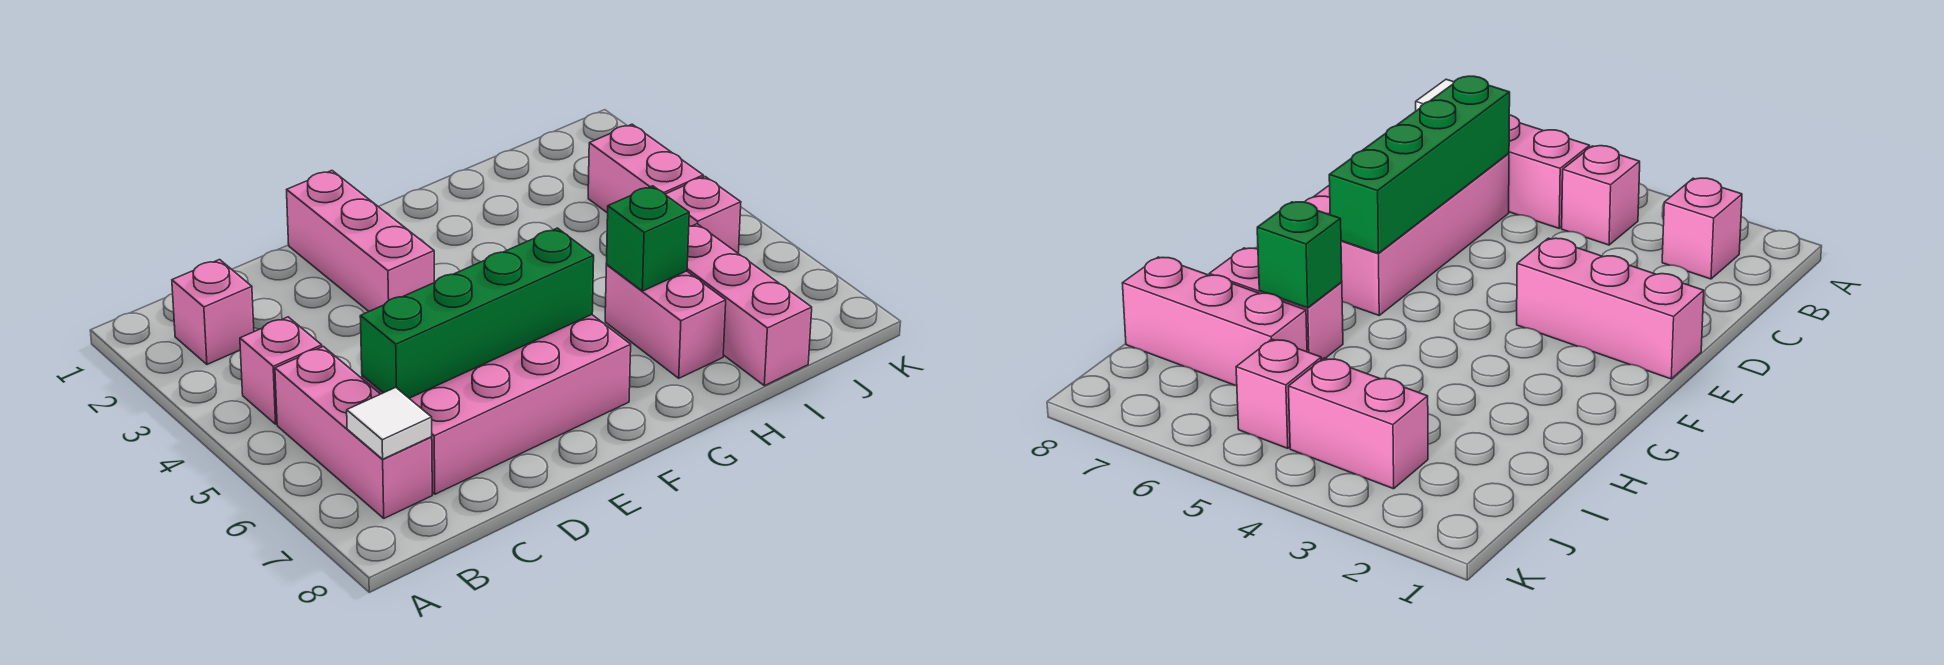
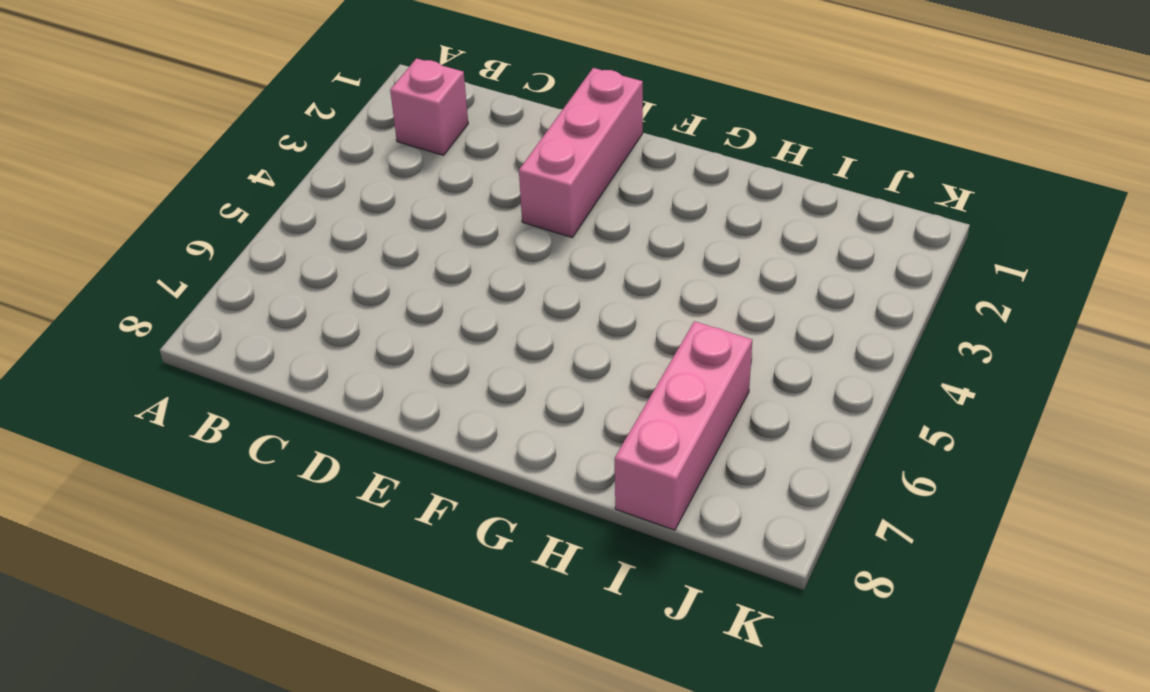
none -> pink brick B4 level 1
none -> pink brick B5:B7 level 1
none -> pink brick C6:F7 level 1

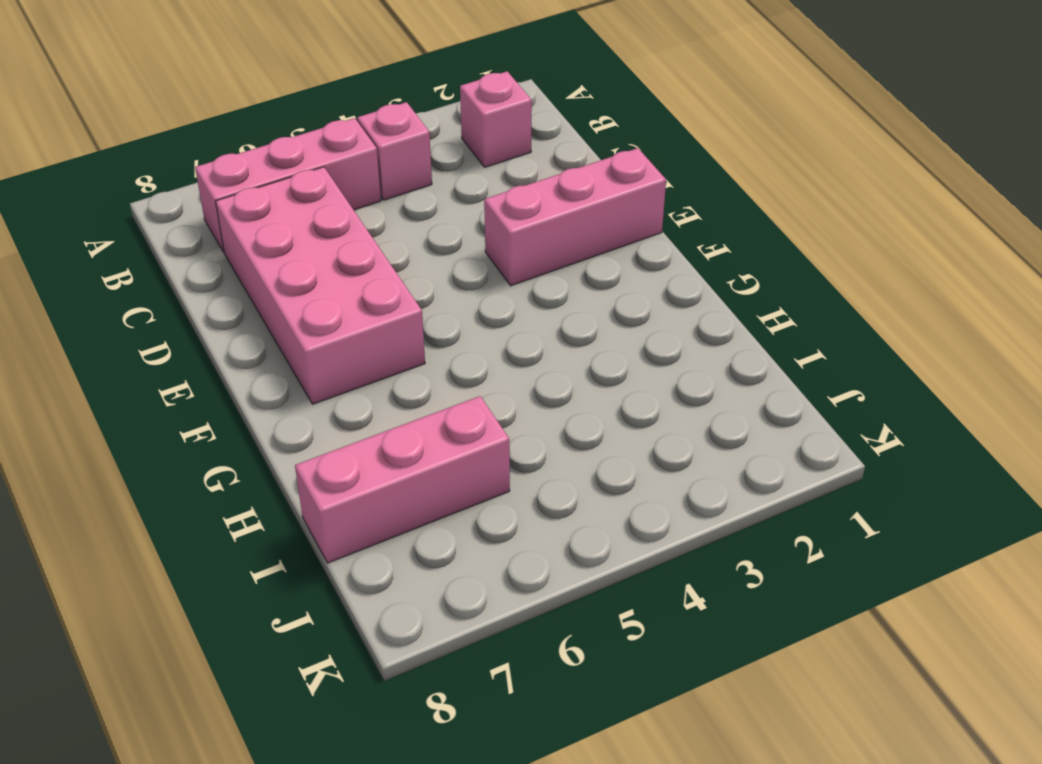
none -> pink brick H6:H7 level 1
none -> pink brick J3:J4 level 1
none -> pink brick J5 level 1

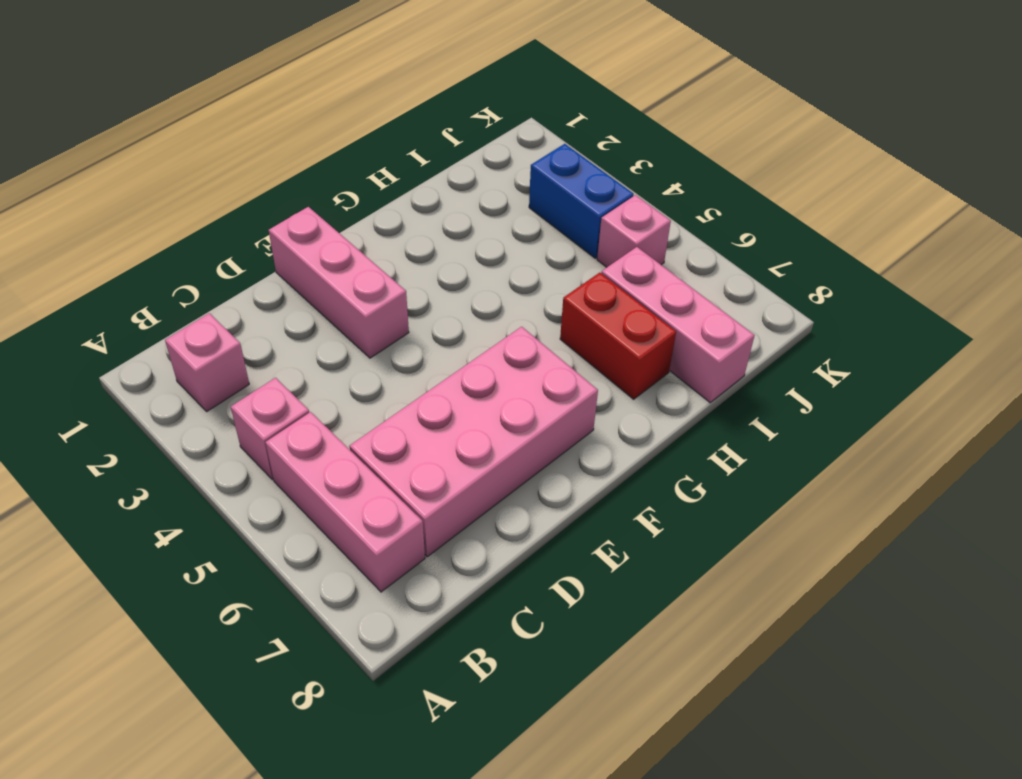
red brick H6:H7 level 1 -> pink brick H6:H7 level 1
blue brick J3:J4 level 1 -> pink brick J3:J4 level 1
none -> white tile B7 level 2
none -> green brick C6:F6 level 2
none -> green brick H6 level 2

